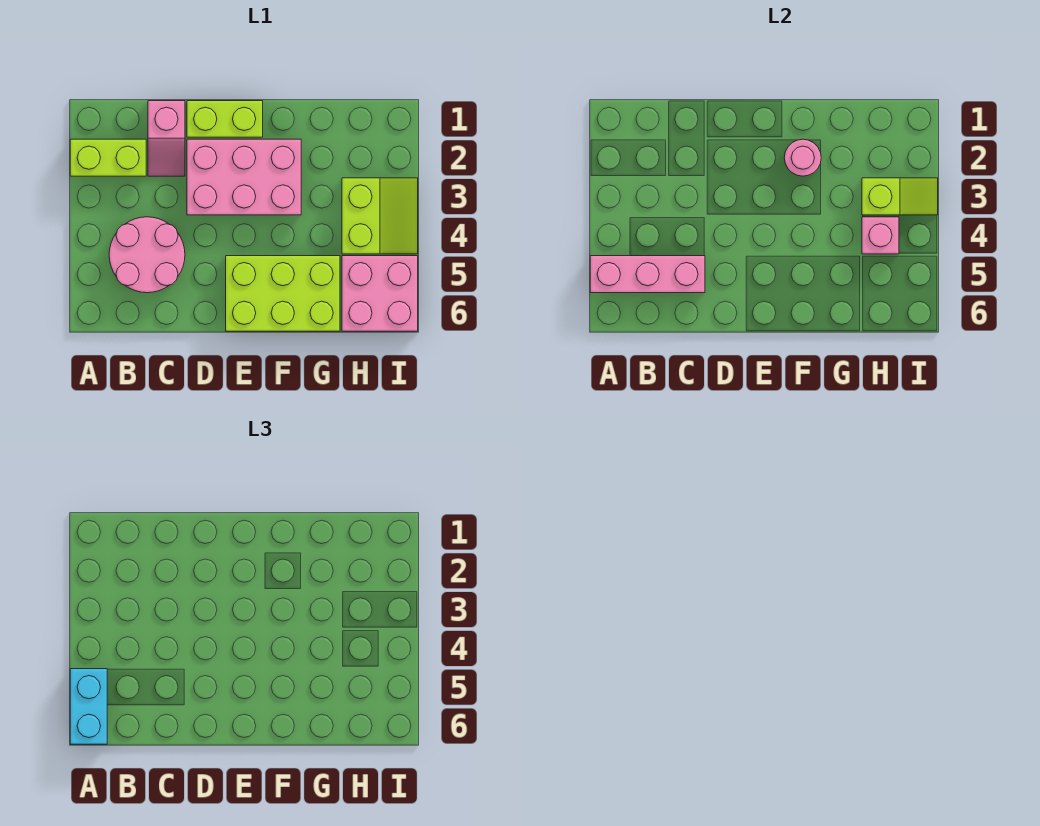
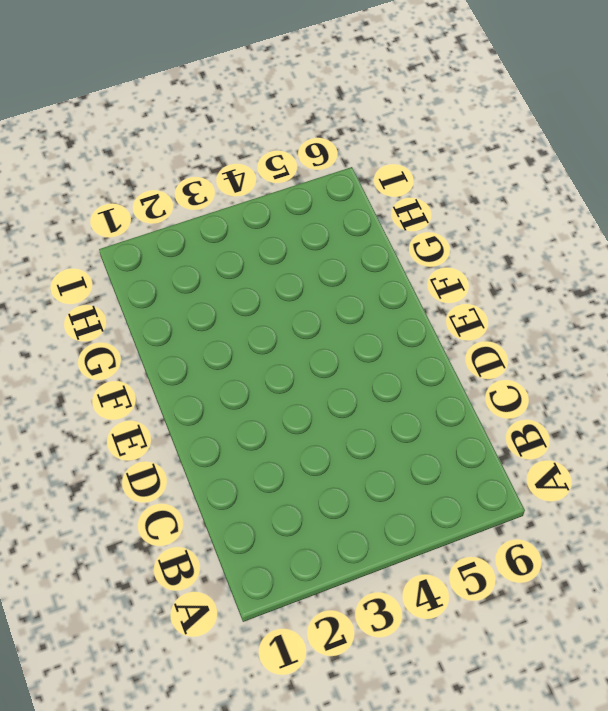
none -> lime brick A2:B2 level 1
none -> pink round brick B4:C5 level 1
none -> pink slope C1:C2 level 1 top 1

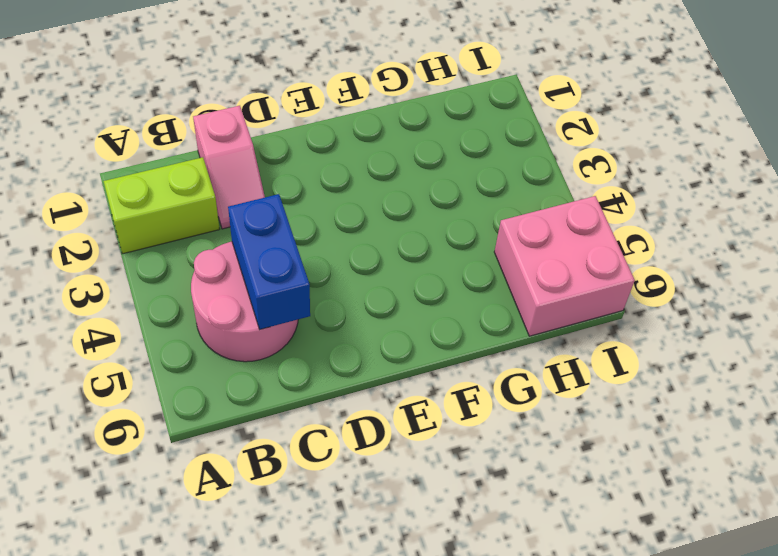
blue brick C4:C5 level 2 -> pink brick A5:C5 level 2
none -> lime brick D1:E1 level 1
none -> pink brick D2:F3 level 1
none -> lime brick E5:G6 level 1

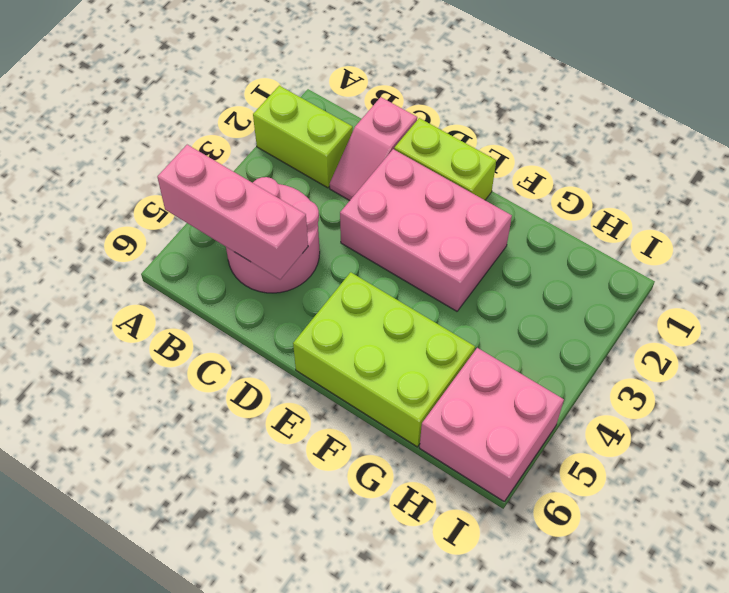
none -> lime slope H3:I4 level 1 top H
none -> pink round brick F2 level 2
none -> lime slope H3:I3 level 2 top H

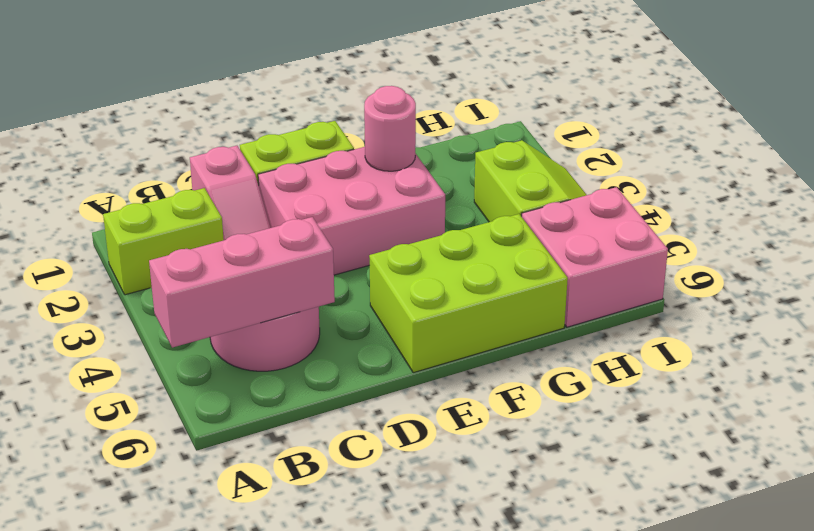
none -> lime slope H3:I3 level 2 top H
none -> pink brick H4 level 2
none -> cyan brick A5:A6 level 3

